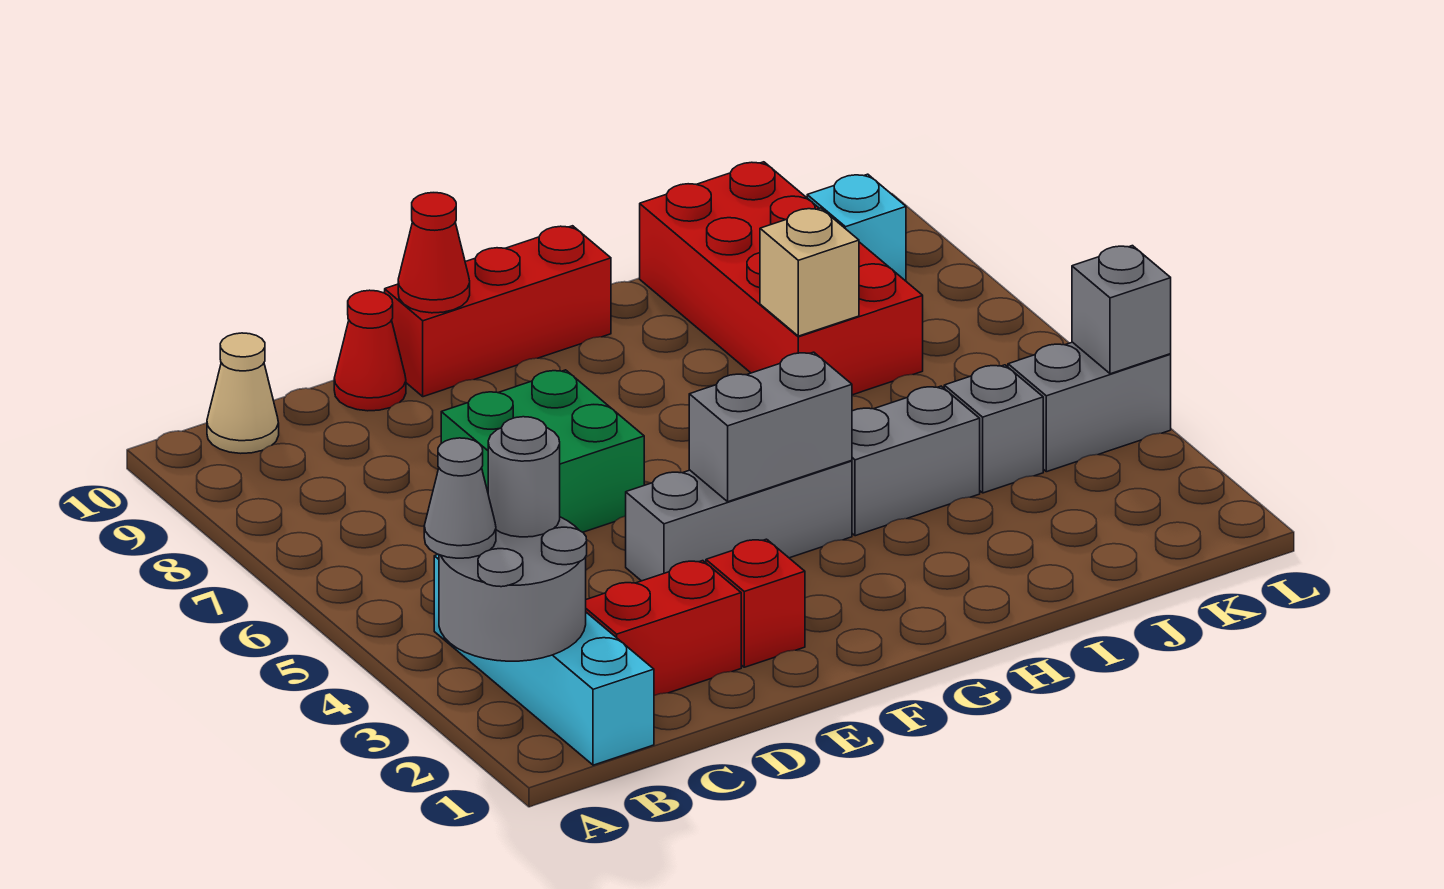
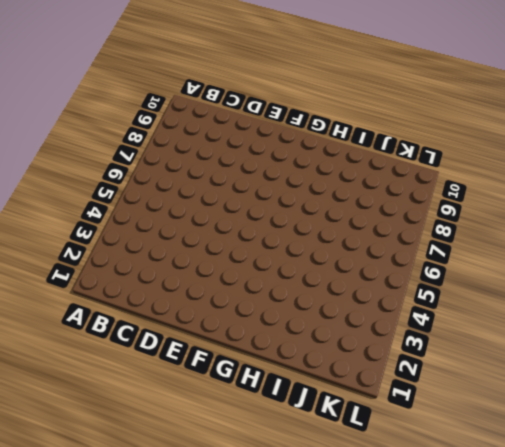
none -> cyan brick B1:B4 level 1
none -> tan cone B10 level 1
none -> red brick C2:D2 level 1

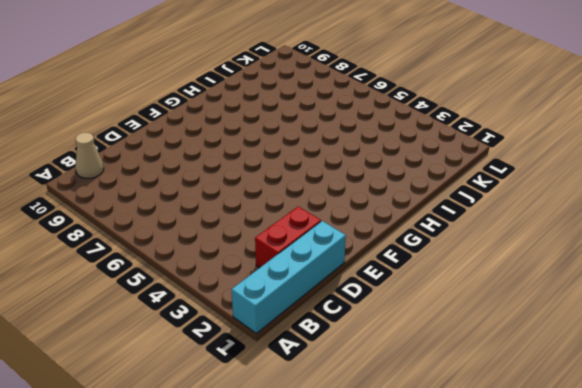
cyan brick A1:D1 level 1 -> cyan brick B1:B4 level 1
none -> green brick D6:E7 level 1
none -> red cone D10 level 1
none -> red brick E2 level 1

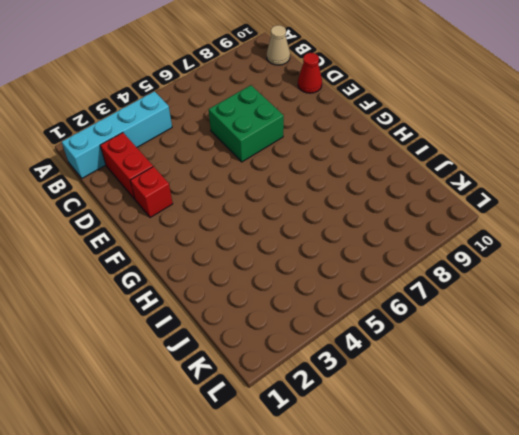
none -> grey brick E4:G4 level 1
none -> red brick E10:G10 level 1
none -> grey brick H4:I4 level 1

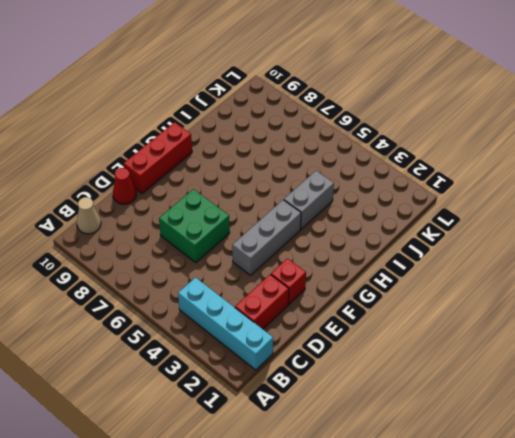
none -> red brick I7:J10 level 1
none -> grey brick J4 level 1
none -> grey brick K4:L4 level 1

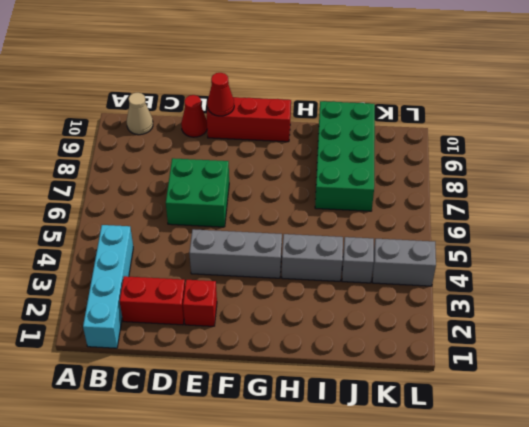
green brick I7:J10 level 1 -> red brick I7:J10 level 1
none -> cyan brick K9 level 1
none -> grey round brick A2:B3 level 2
none -> grey brick F4:G4 level 2

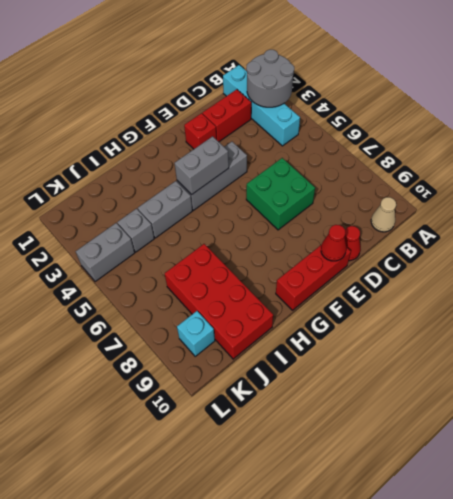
none -> tan brick I7 level 2
none -> grey brick L4 level 2
none -> grey cone A3 level 3

